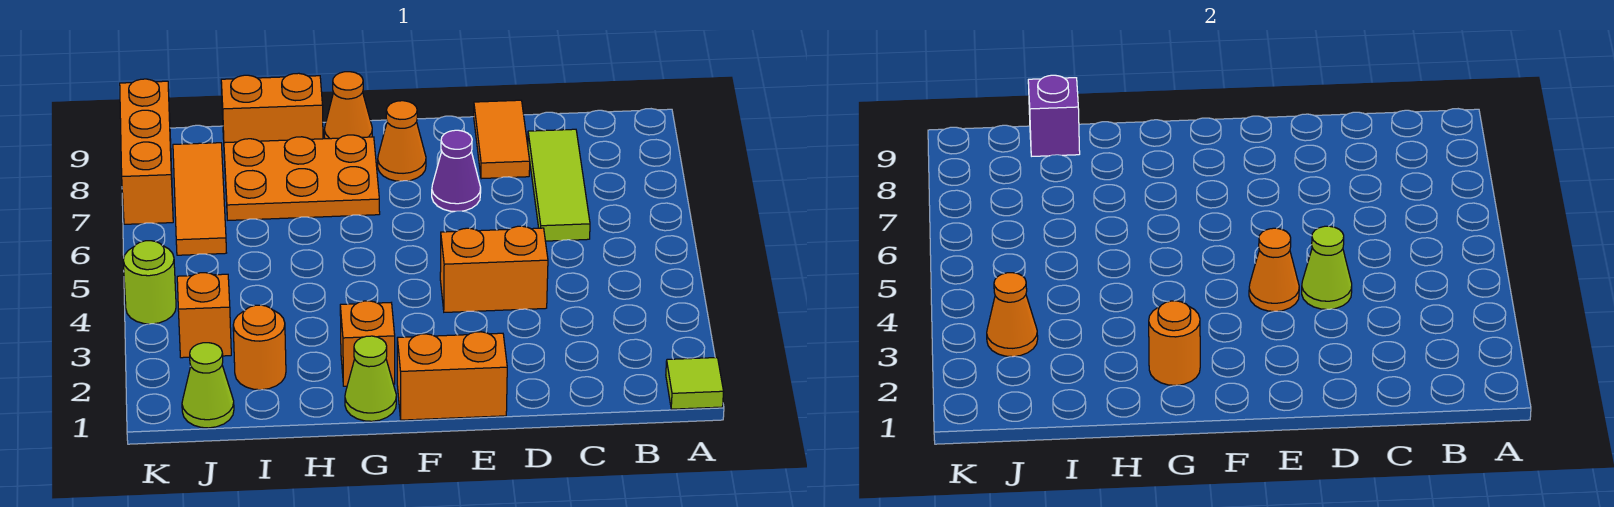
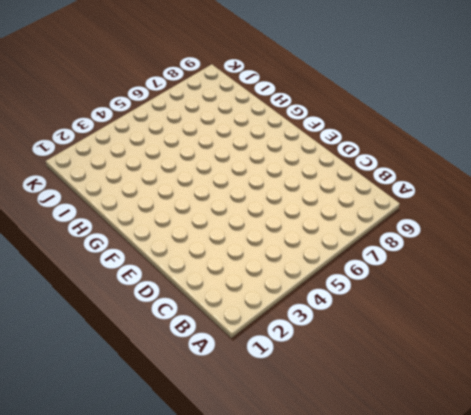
none -> lime tile A1 level 1
none -> lime tile C6:C8 level 1
none -> orange brick D4:E4 level 1

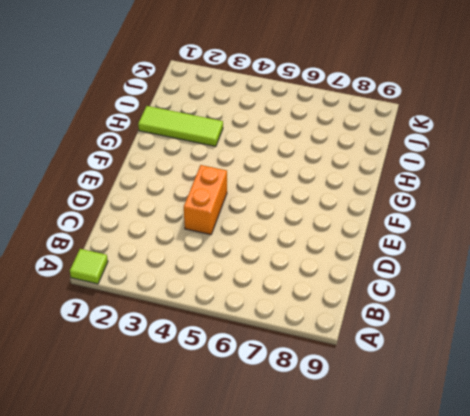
lime tile H1:H3 level 1 -> lime tile C6:C8 level 1
none -> orange tile D8:D9 level 1
none -> orange brick E1:F1 level 1
none -> purple cone E7 level 1

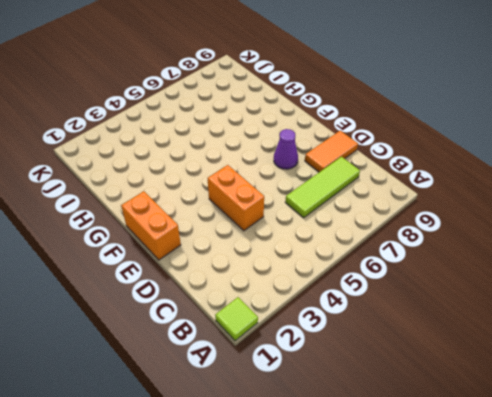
none -> orange cone F8 level 1
none -> lime cone G1 level 1
none -> orange brick G2 level 1

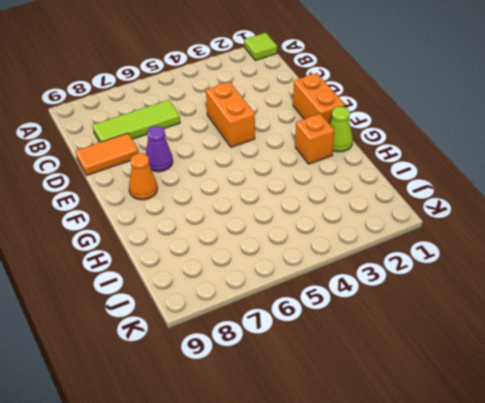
none -> orange plate G7:I8 level 1
none -> orange cone G9 level 1
none -> orange brick H9:I9 level 1

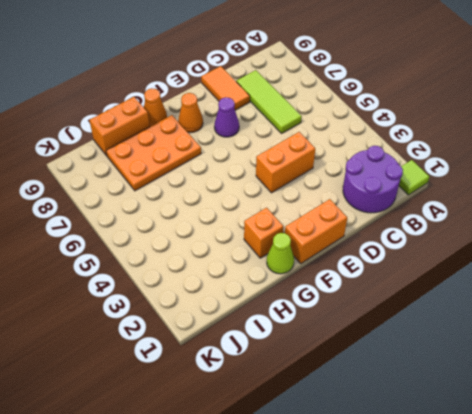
purple round brick B1:C2 level 1 -> none
none -> orange round brick I2 level 1
none -> lime cone J1 level 1
none -> orange brick J3 level 1

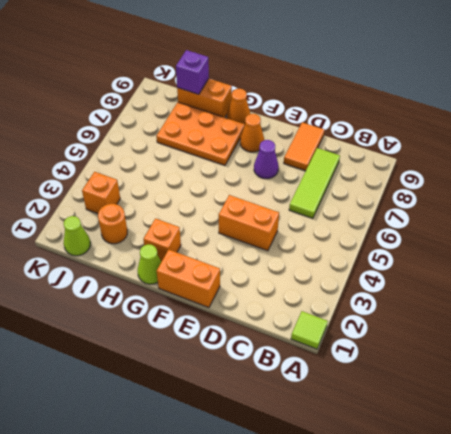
none -> orange tile J6:J8 level 1
none -> lime round brick K4 level 1
none -> orange brick K7:K9 level 1

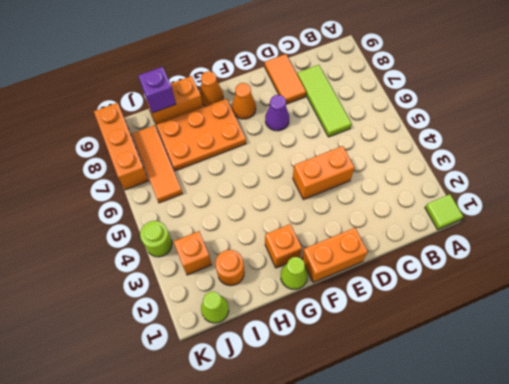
none -> lime cone D4 level 2
none -> orange cone E4 level 2
none -> orange round brick G2 level 2

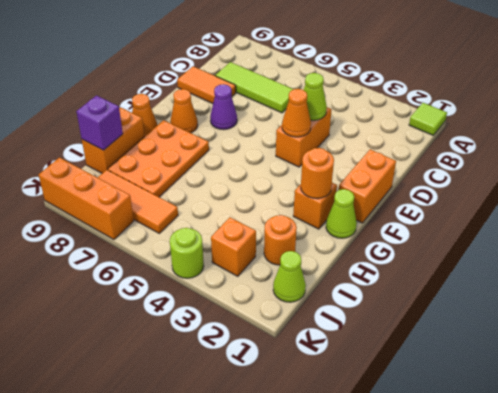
none -> orange cone J3 level 2

